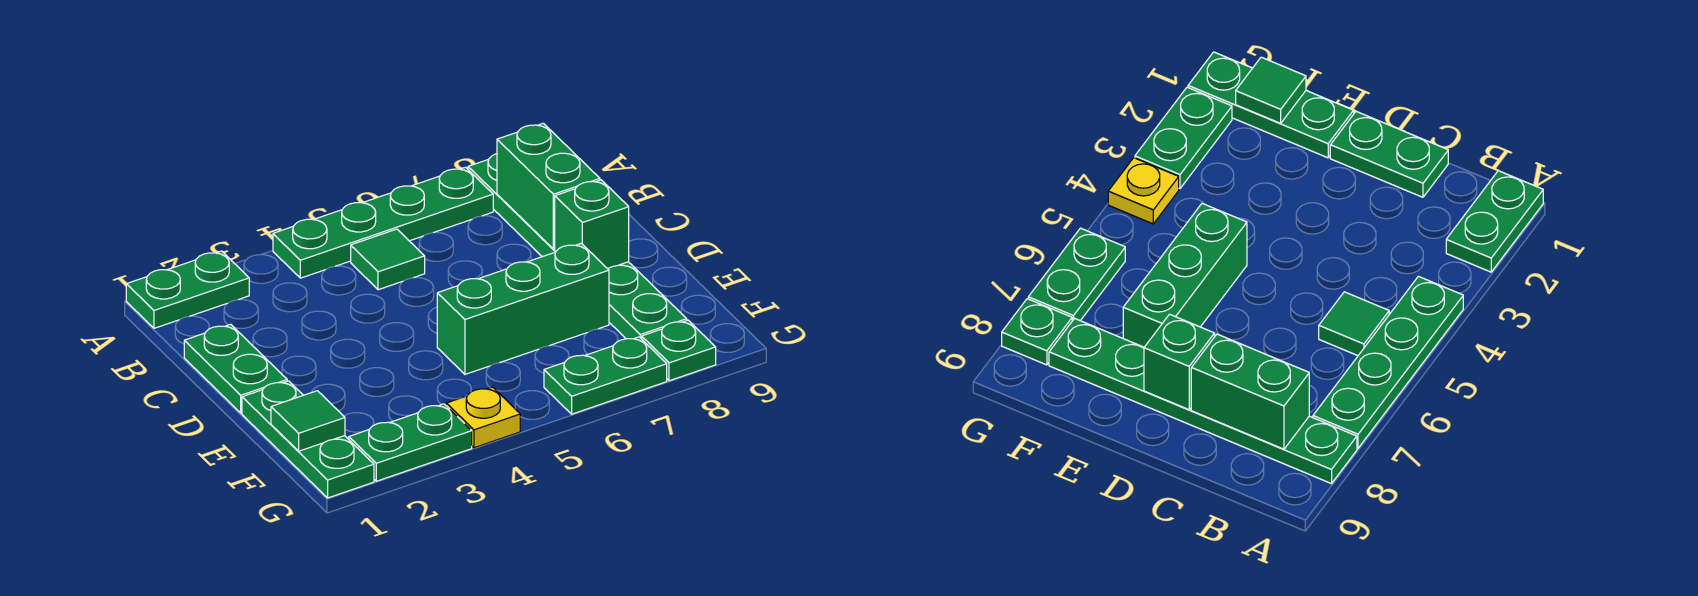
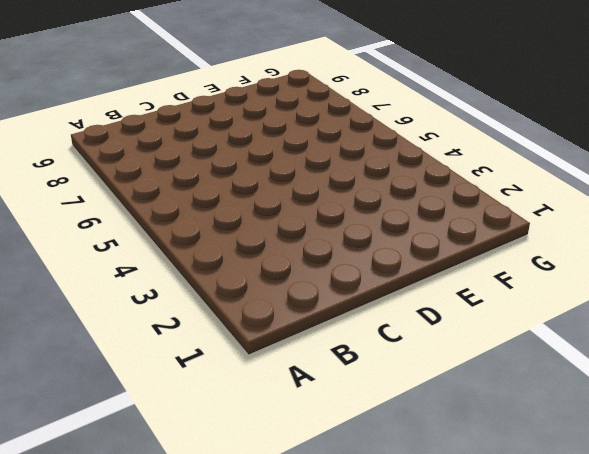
none -> green plate A1:A2 level 1
none -> green plate A4:A7 level 1
none -> green plate A8:F8 level 1

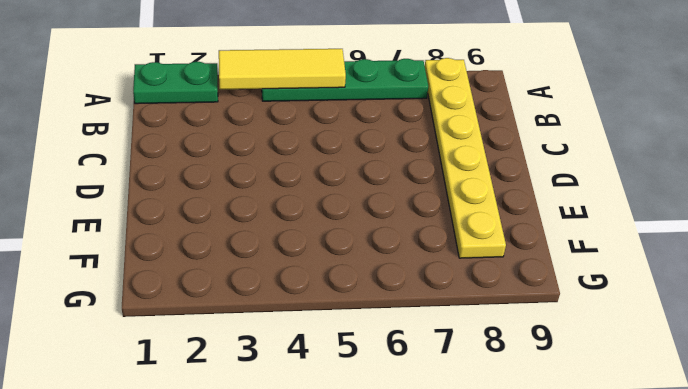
yellow tile A3:A5 level 2 -> none
yellow plate A8:F8 level 1 -> green plate A8:F8 level 1
none -> green tile B5 level 1
none -> green plate C1:D1 level 1
none -> green plate E1:G1 level 1

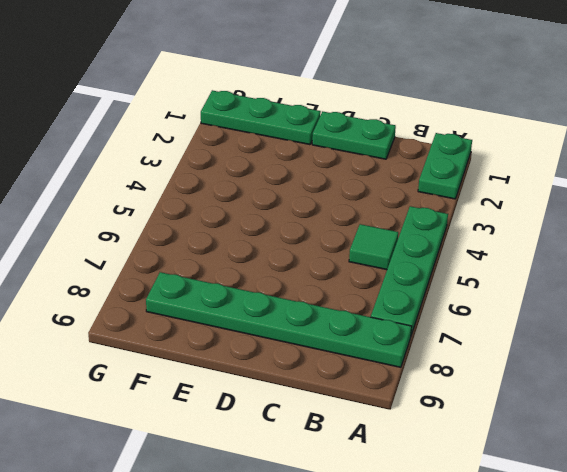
none -> green brick E5:E7 level 1
none -> green plate G2:G3 level 1
none -> yellow plate G4 level 1

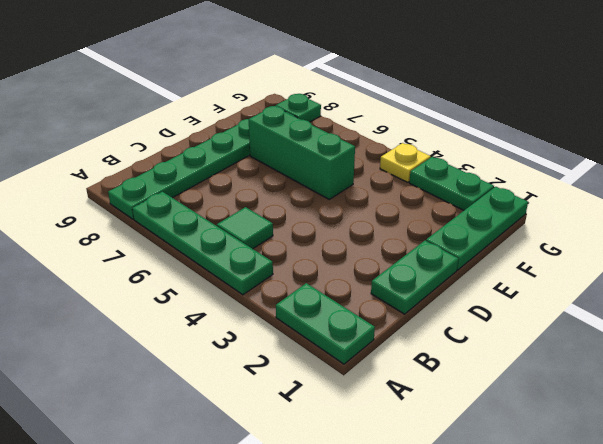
none -> green plate G6:G7 level 1
none -> green brick B8:C8 level 2
none -> green brick D8 level 2

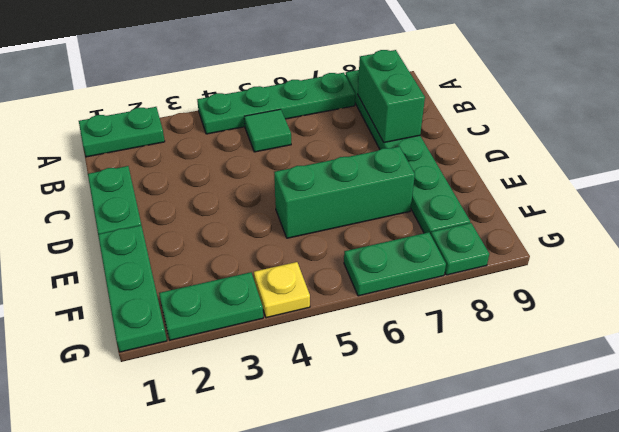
none -> green brick D8 level 2
none -> green tile F1 level 2

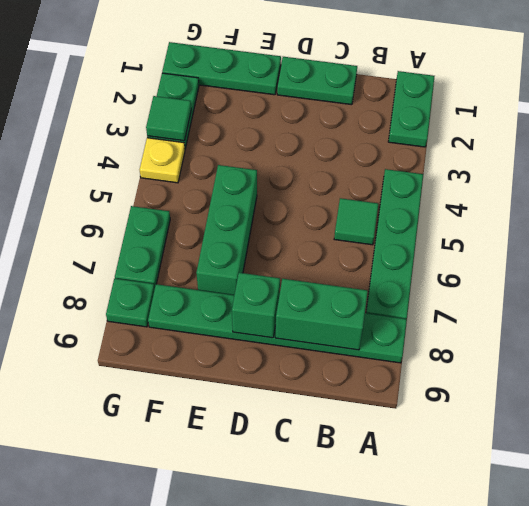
green tile G3 level 2 -> green tile F1 level 2

